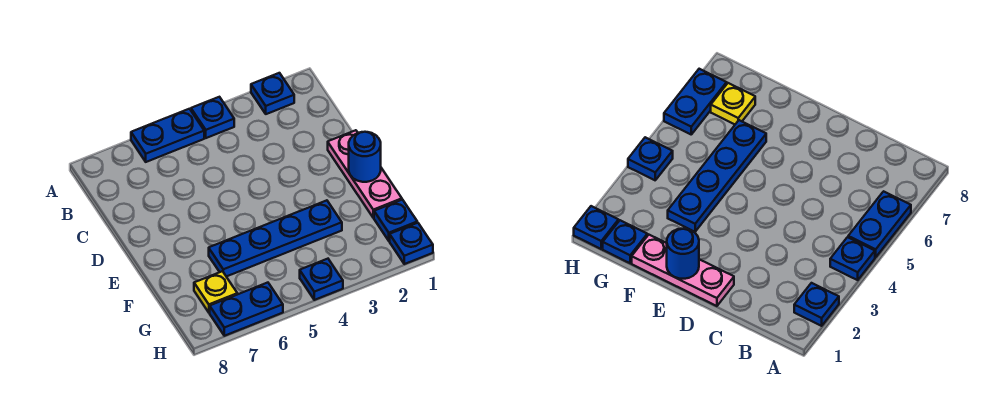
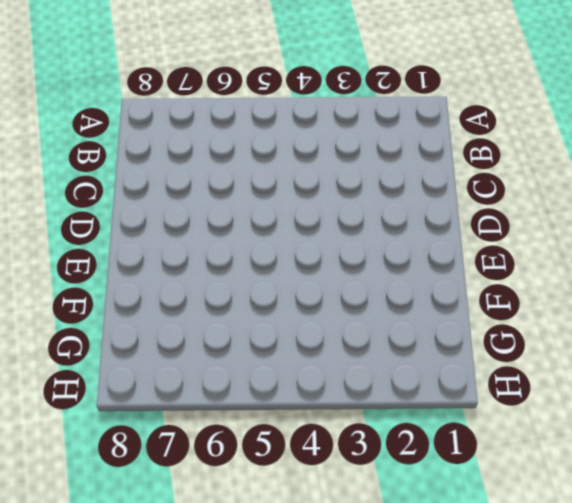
none -> blue plate A2 level 1
none -> blue plate A4 level 1

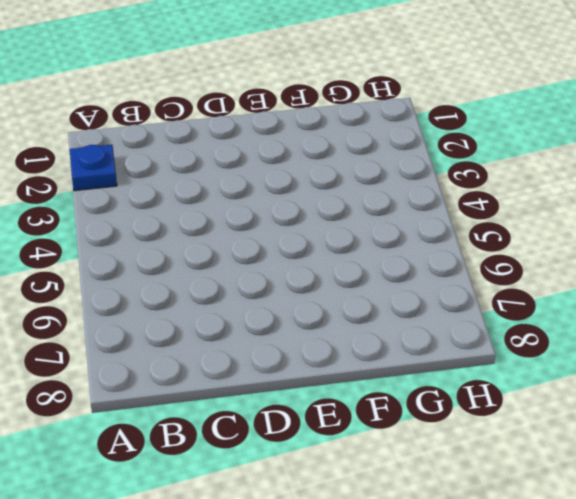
none -> blue plate A4 level 1
none -> blue plate A5:A6 level 1

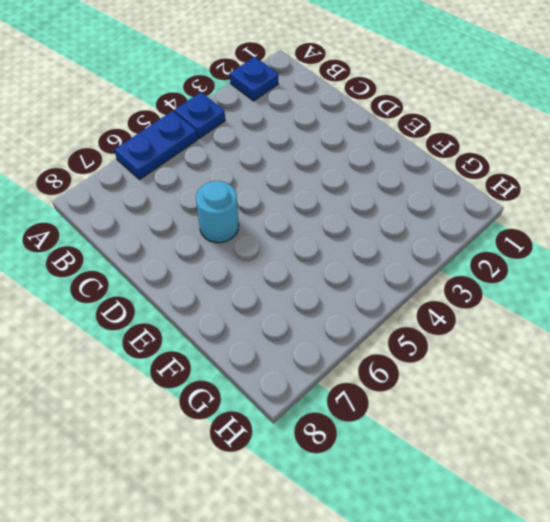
cyan round brick D6 level 1 -> none
none -> pink plate D1:F1 level 1
none -> blue plate F3:F6 level 1

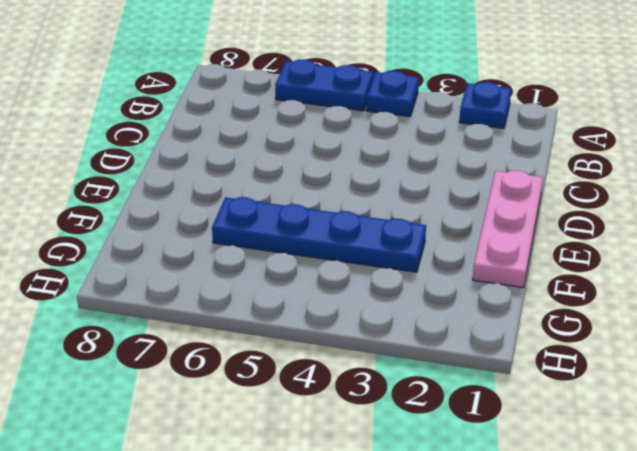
none -> blue plate G1 level 1
none -> yellow plate G7 level 1

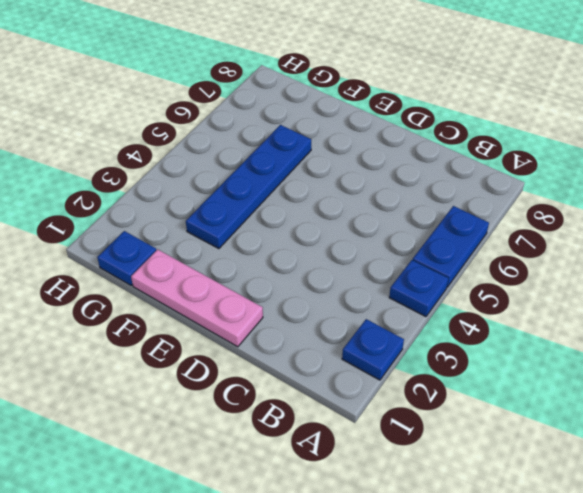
none -> yellow plate G7 level 1
none -> blue plate H1 level 1

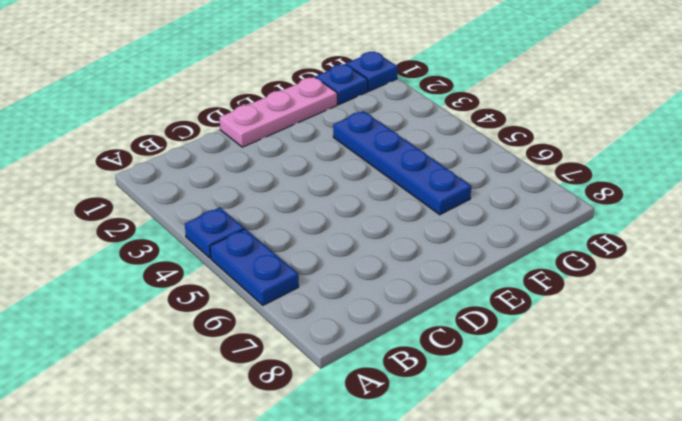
none -> blue plate A2 level 1
none -> yellow plate G7 level 1

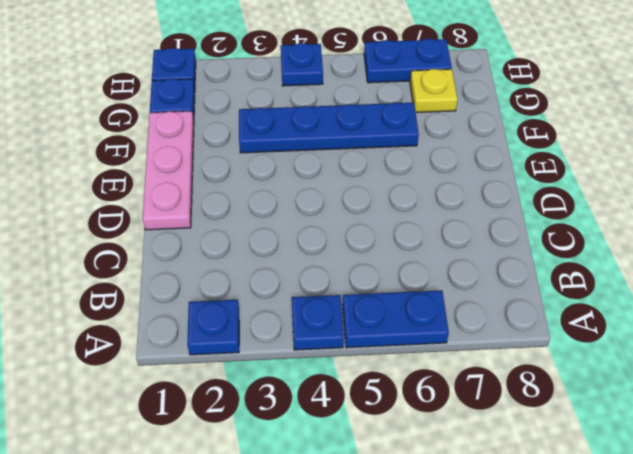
none -> blue round brick E1 level 2

